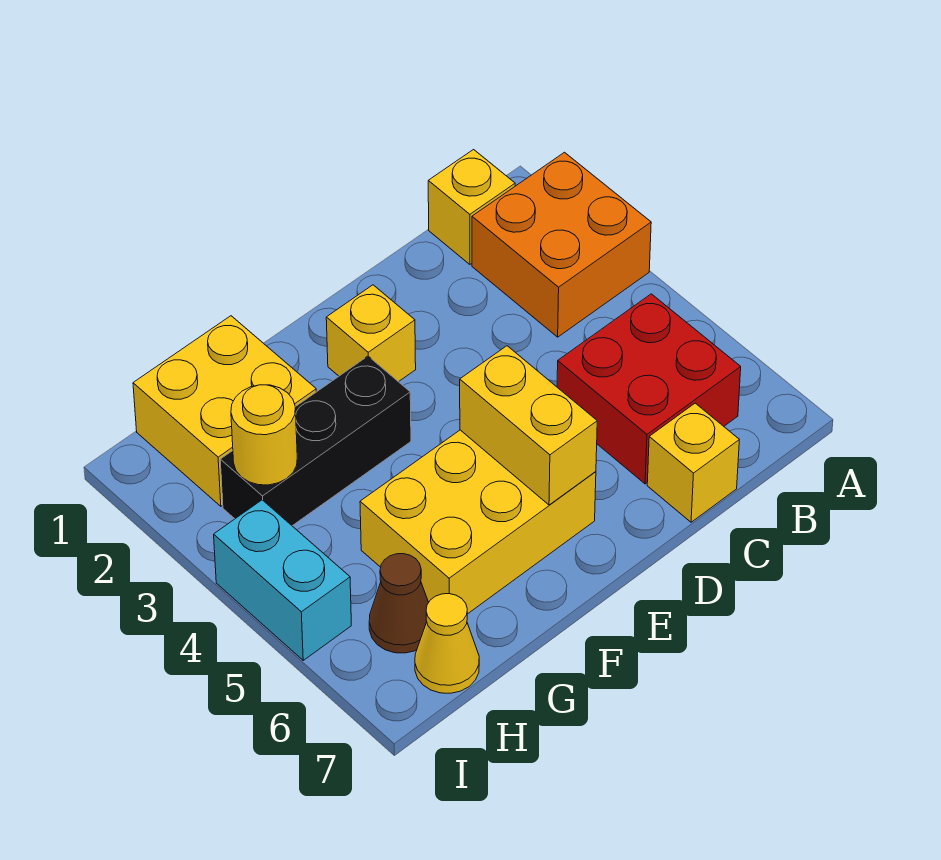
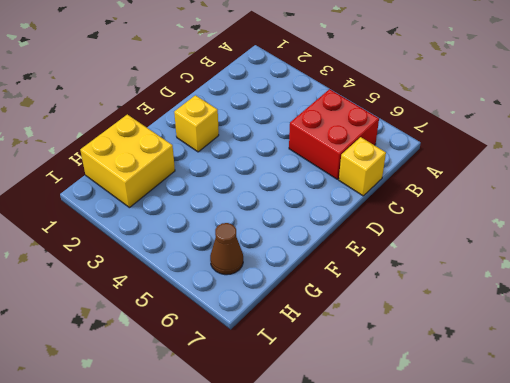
none -> orange brick A2:B3 level 1
none -> yellow brick B1 level 1
none -> yellow brick E5:G6 level 1

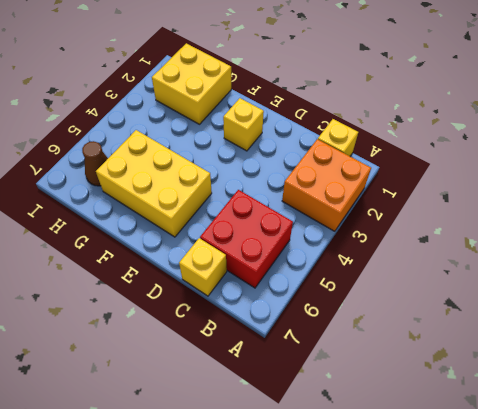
none -> black brick F3:H3 level 1
none -> yellow cone H7 level 1
none -> cyan brick I4:I5 level 1

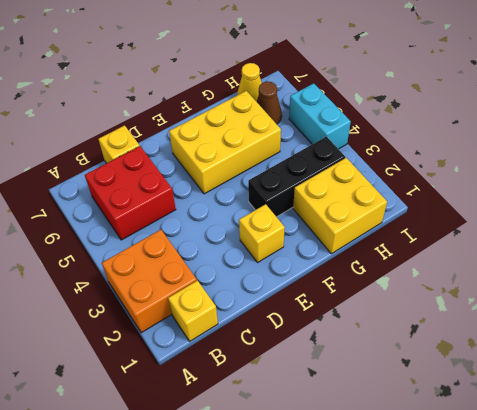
none -> yellow brick E5:E6 level 2
none -> yellow round brick H3 level 2

